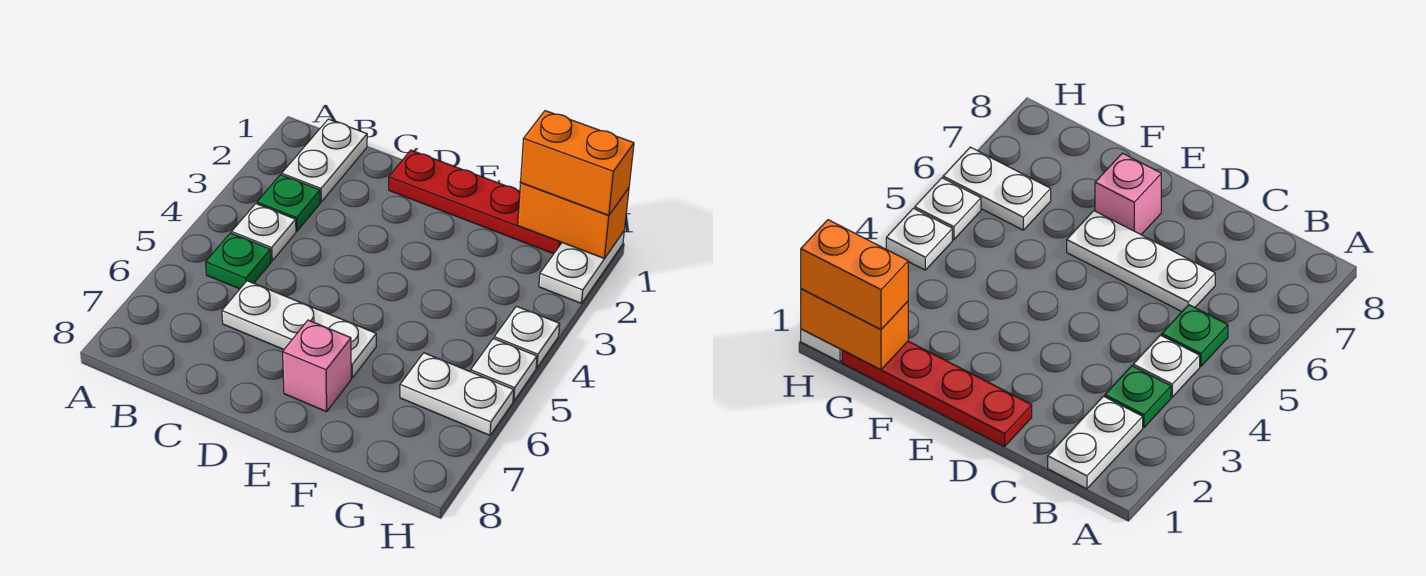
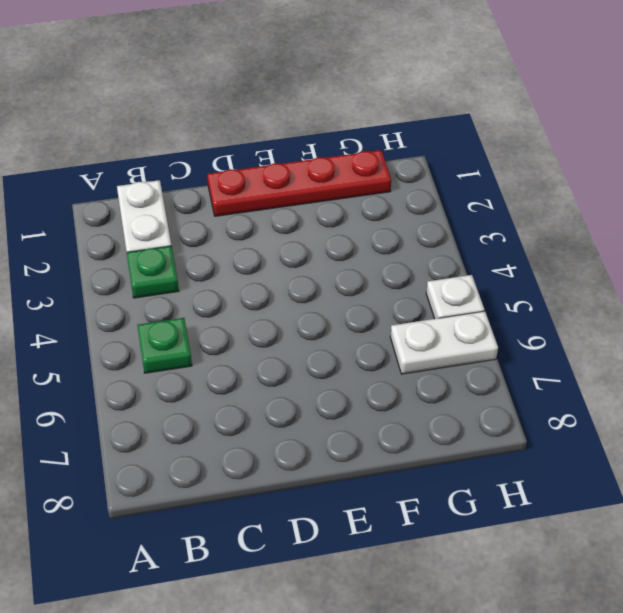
none -> white plate B4 level 1
none -> white plate C6:E6 level 1
none -> pink brick E7 level 1

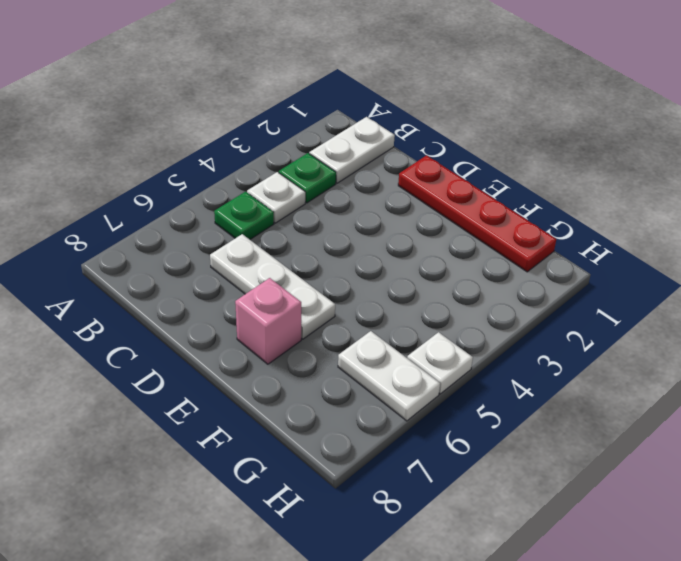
none -> white plate H1:H2 level 1
none -> white plate H4 level 1
none -> orange brick G1:H1 level 2

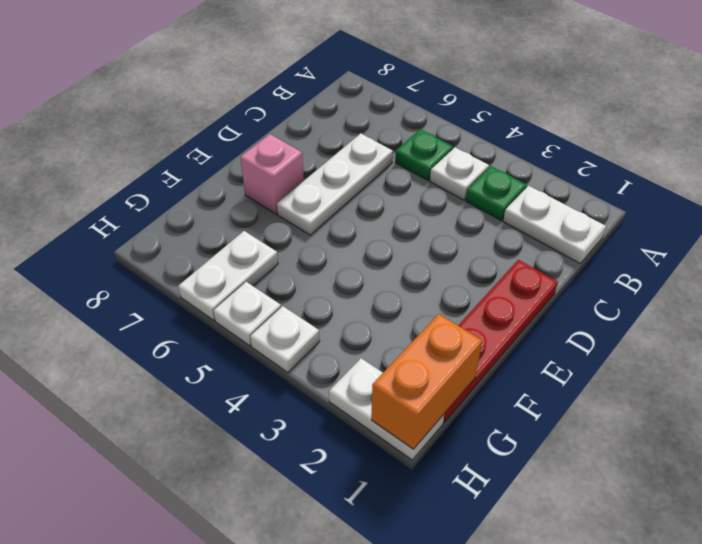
none -> orange brick G1:H1 level 3

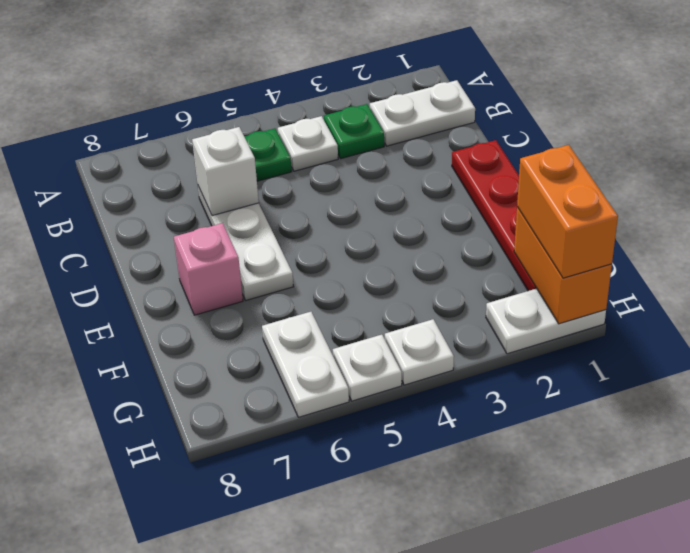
white brick C6 level 2 -> none

